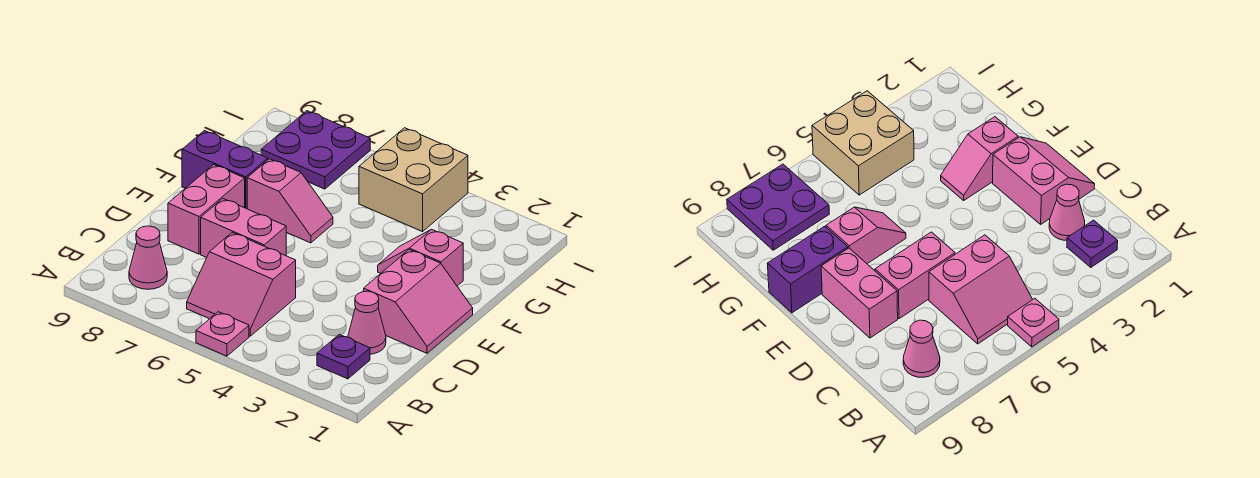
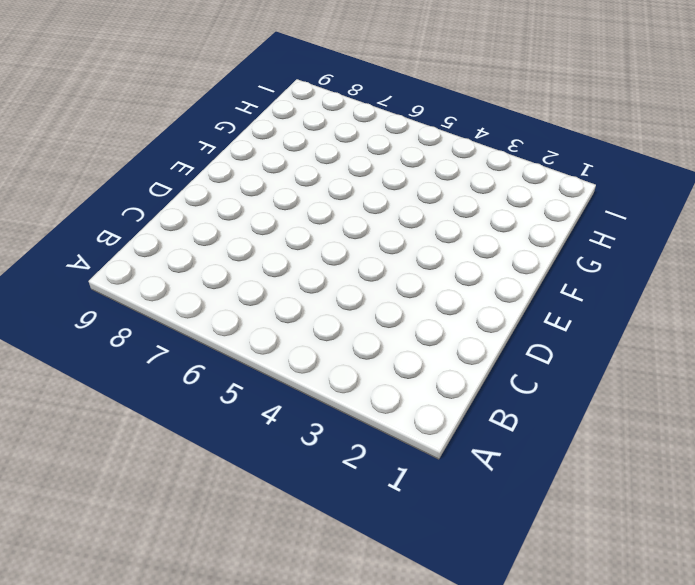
none -> pink plate A5 level 1
none -> purple plate B2 level 1
none -> pink slope B5:C6 level 1 top C

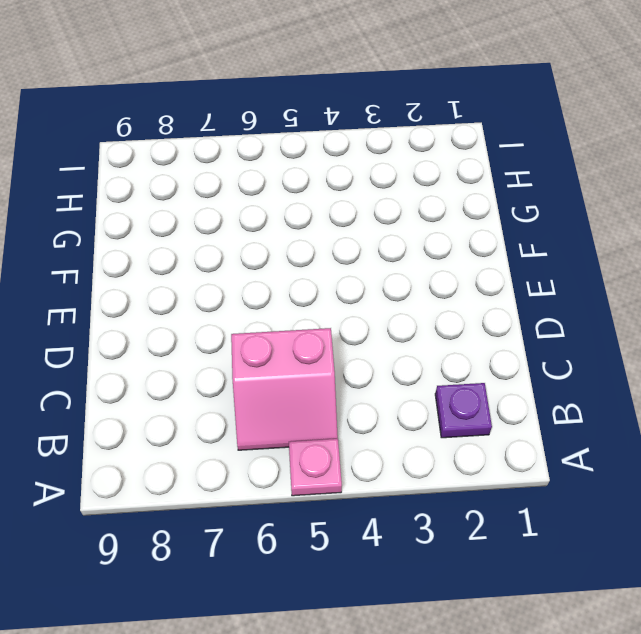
none -> pink cone B8 level 1
none -> pink cone C2 level 1
none -> pink slope D1:E2 level 1 top 2

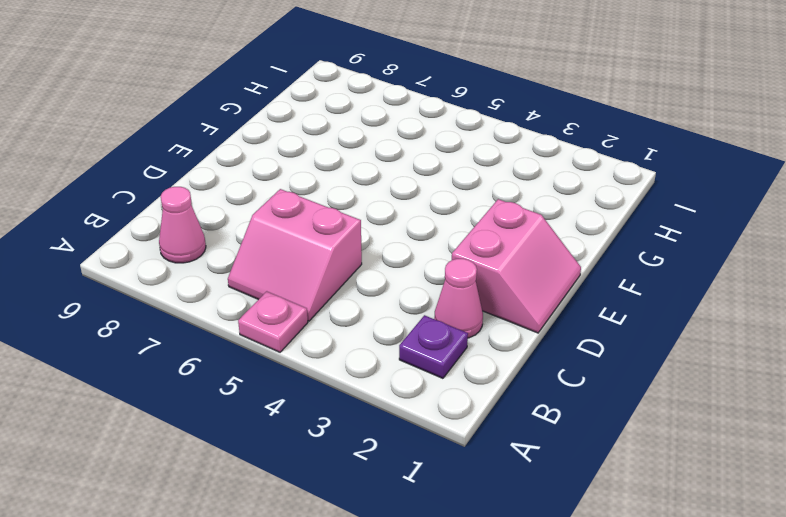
none -> pink brick D6:D7 level 1
none -> pink brick D8:E8 level 1
none -> pink slope F2:F3 level 1 top 2

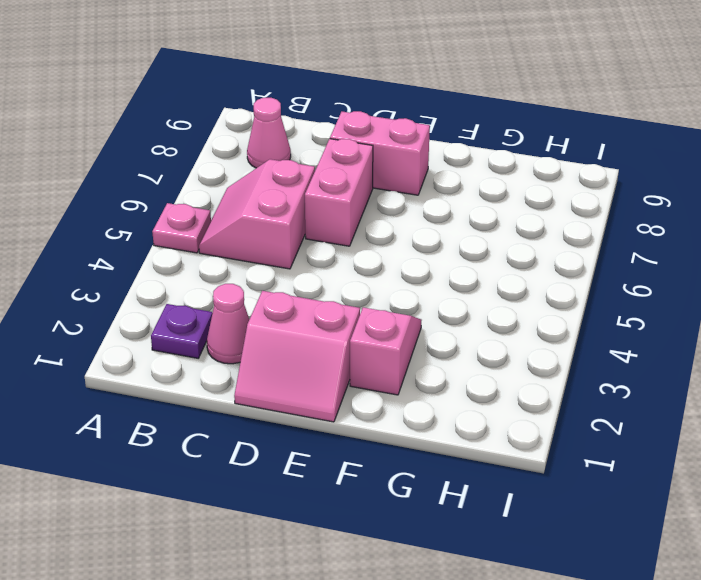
none -> pink slope F6:F7 level 1 top 7
none -> purple brick F8:F9 level 1
none -> tan brick H4:I5 level 1

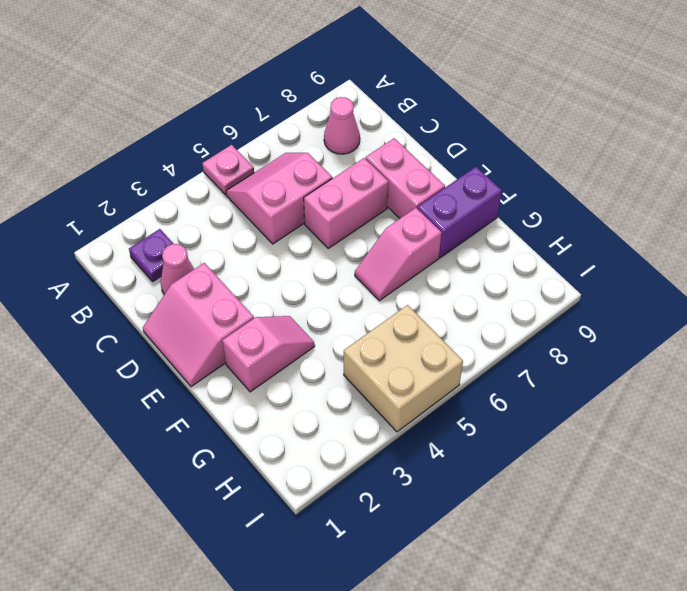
none -> purple plate H7:I8 level 1

